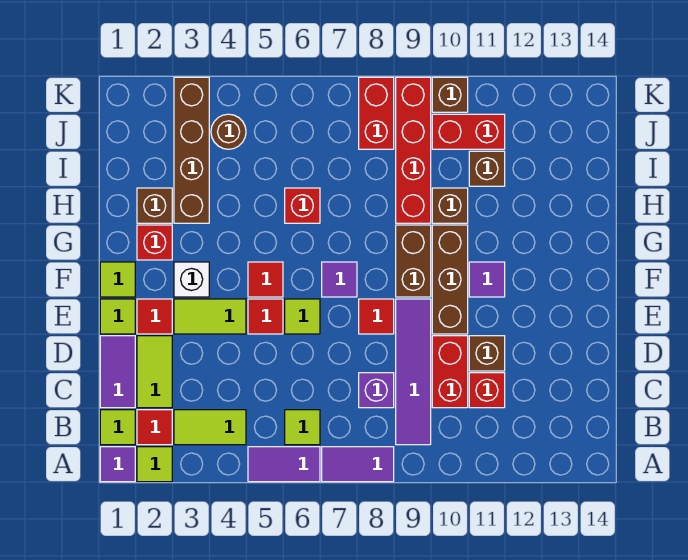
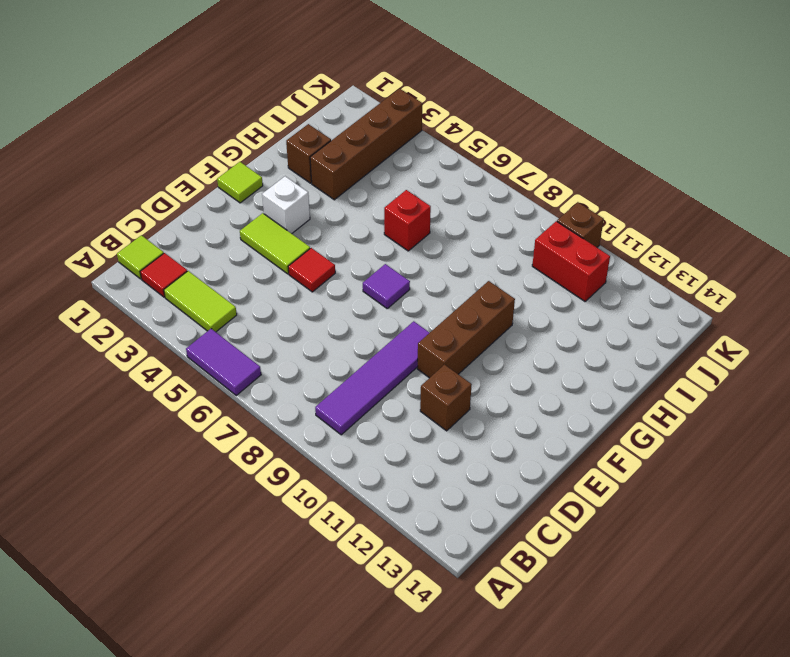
none -> purple tile A1 level 1
none -> lime tile A2 level 1
none -> purple tile A7:A8 level 1
none -> lime tile B6 level 1

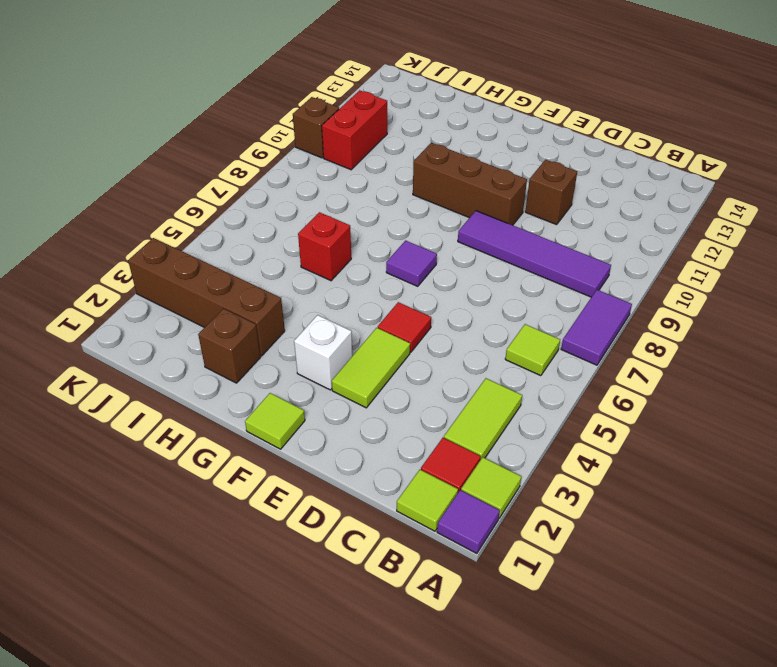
none -> purple tile A5:A6 level 1
none -> purple tile C1:D1 level 1
none -> lime tile C2:D2 level 1
none -> purple brick C8 level 1

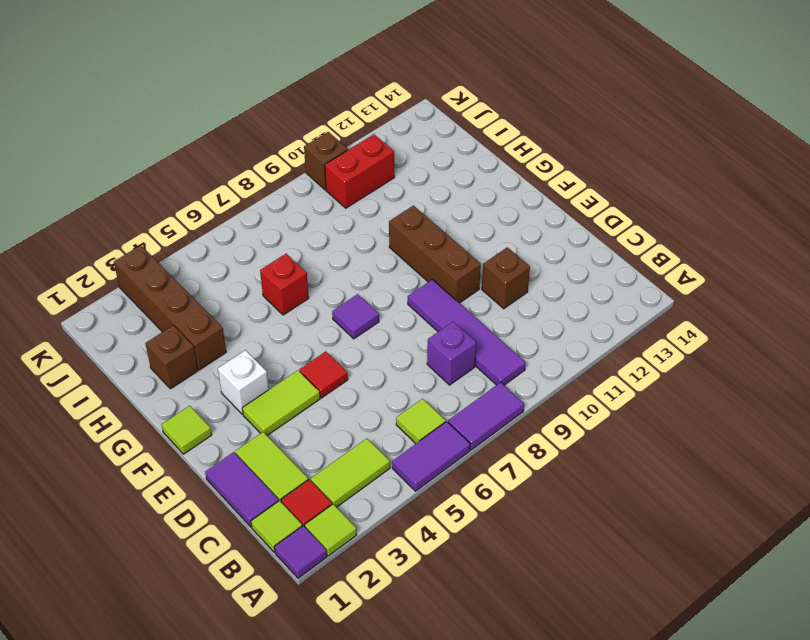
none -> red brick C10:D10 level 1
none -> red brick C11 level 1
none -> lime tile E1 level 1
none -> red tile E2 level 1

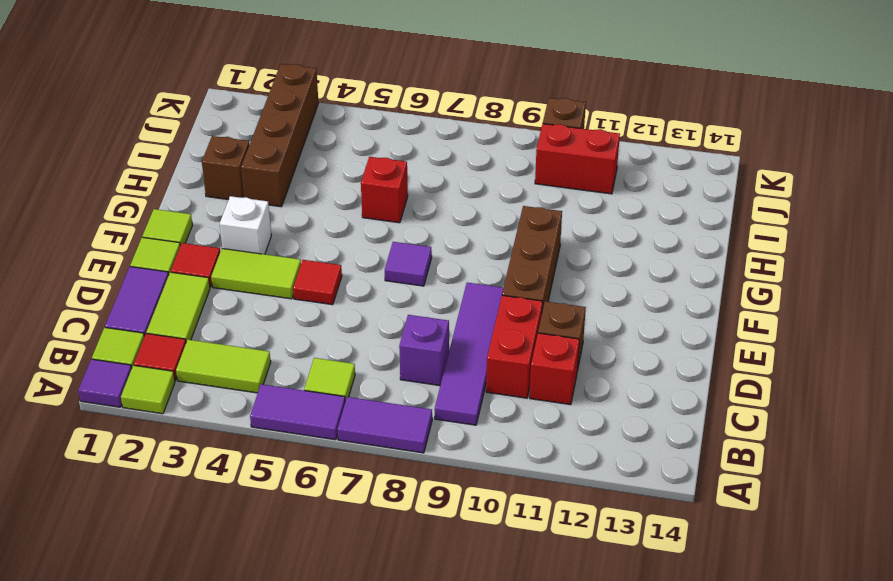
none -> lime tile E6 level 1
none -> red tile E8 level 1
none -> red tile F5 level 1
none -> brown brick F9:G9 level 1

